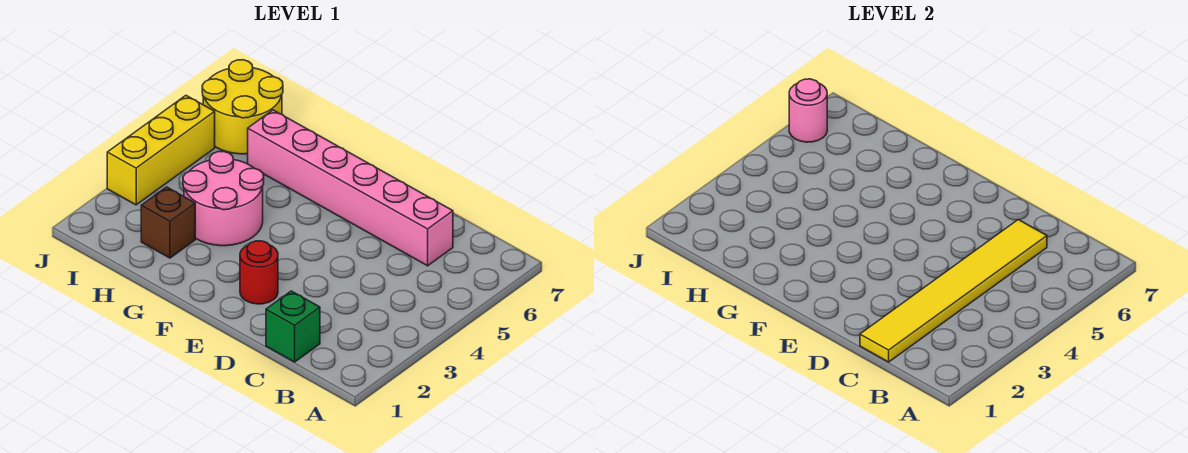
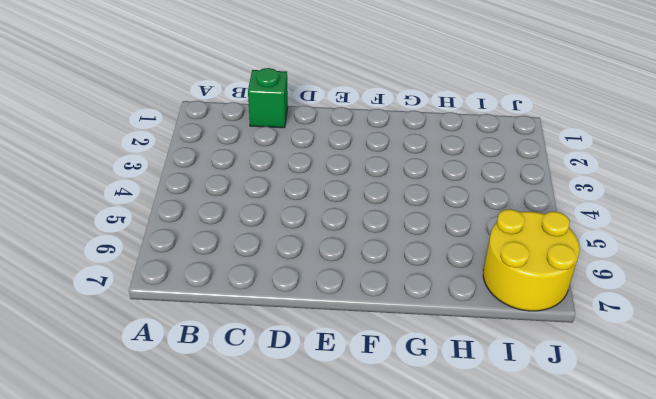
none -> pink brick C6:H6 level 1
none -> red round brick E2 level 1

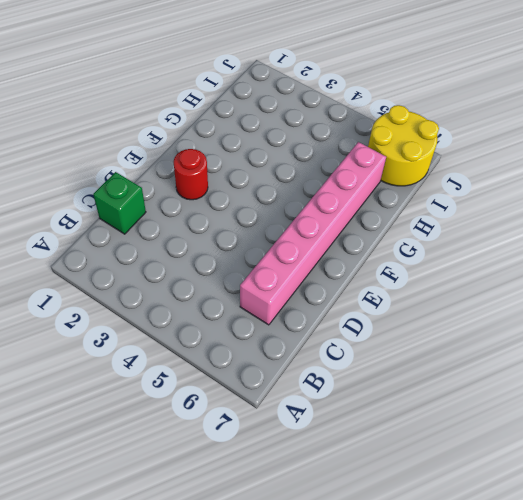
none -> pink round brick G3:H4 level 1
none -> brown brick H2 level 1

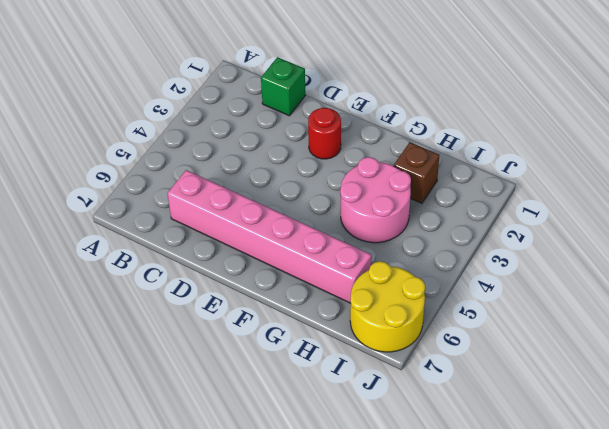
none -> yellow brick J3:J5 level 1
none -> yellow tile C1:C6 level 2

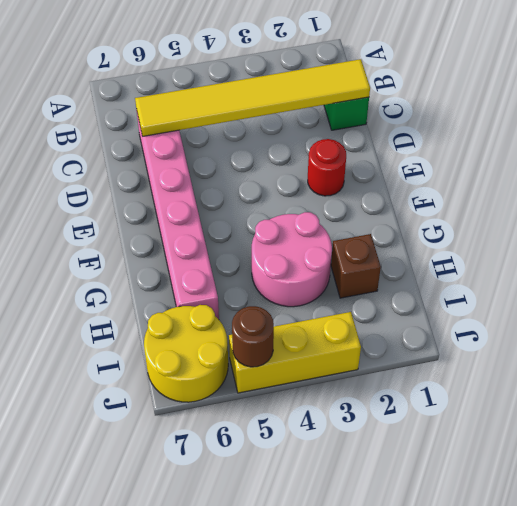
brown round brick J5 level 2 -> none
none -> pink round brick J6 level 2

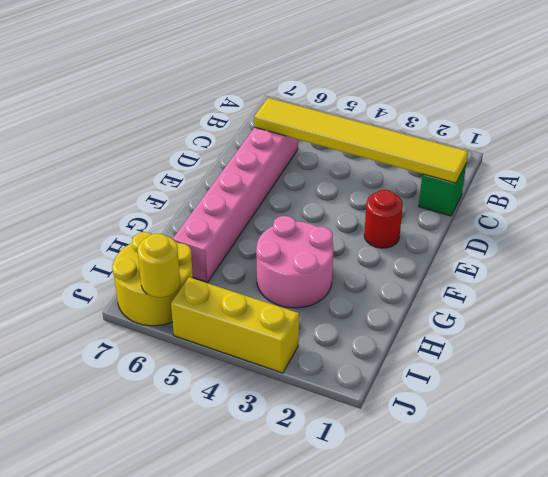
yellow round brick J6 level 2 -> pink round brick J6 level 2
none -> brown brick H2 level 1

